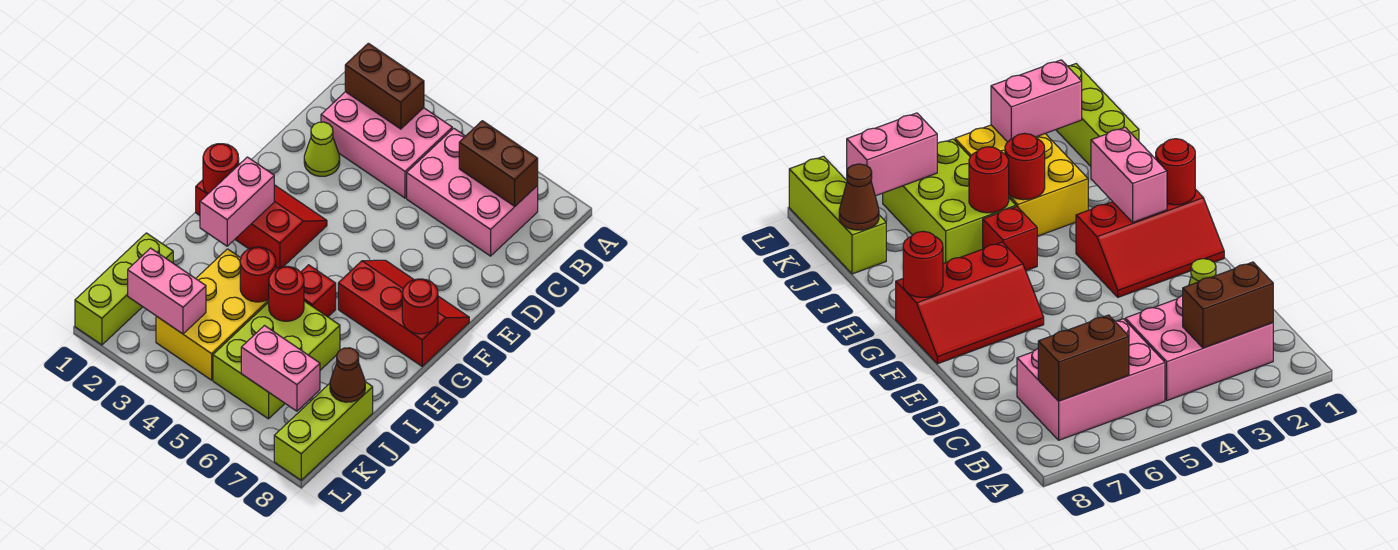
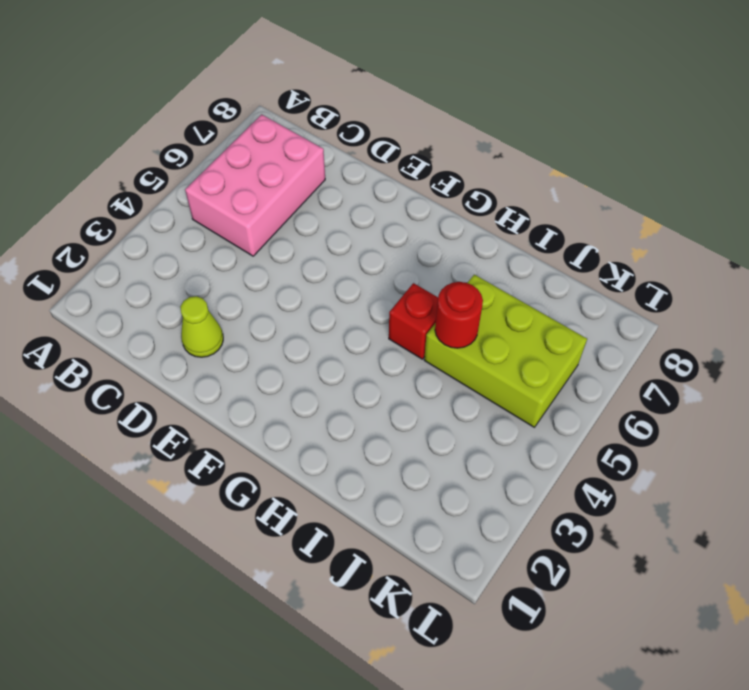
none -> pink brick B2:C4 level 1
none -> red slope F1:G3 level 1 top G
none -> red slope F6:G8 level 1 top G

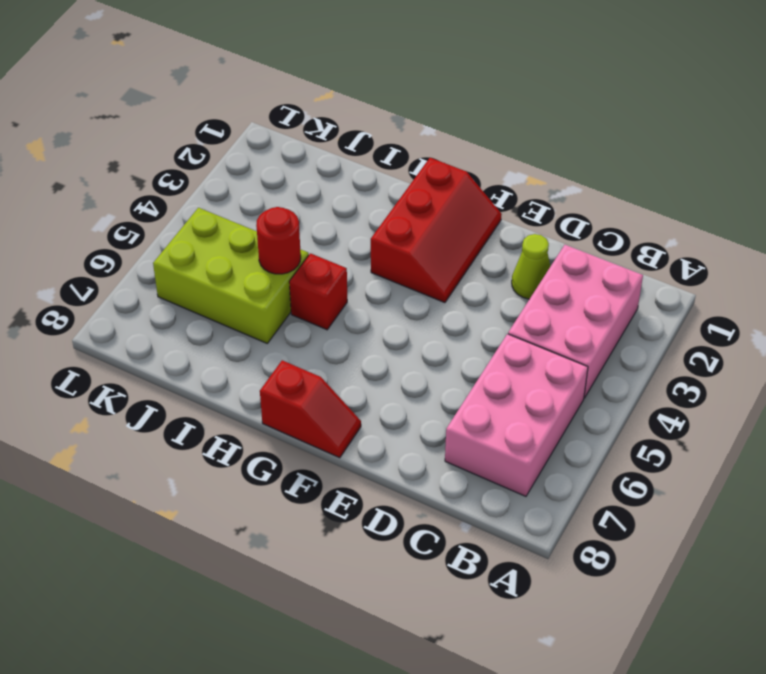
red slope F8:G8 level 1 top G -> red slope F6:G8 level 1 top G
none -> yellow brick I3:K4 level 1
none -> lime brick J1:L1 level 1
none -> lime brick J8:L8 level 1

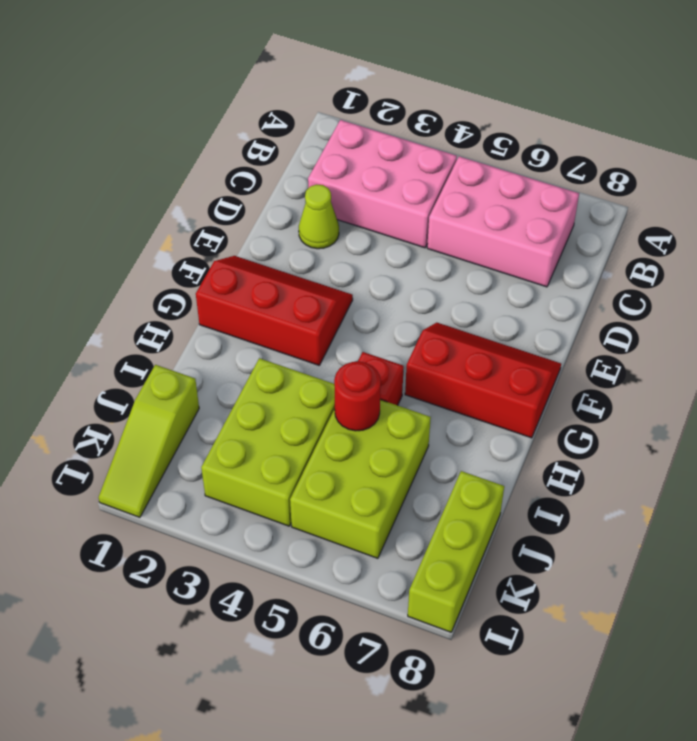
lime brick I3:K4 level 1 -> yellow brick I3:K4 level 1
lime slope J1:L1 level 1 top J -> lime brick J1:L1 level 1
none -> brown brick B2:B3 level 2
none -> brown brick B6:B7 level 2
none -> red round brick G1 level 2

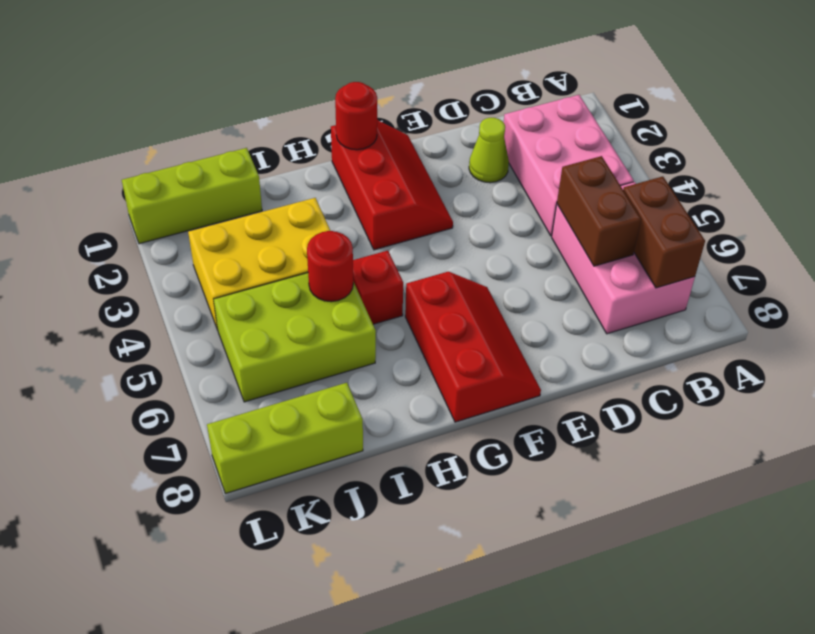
brown brick C5:C6 level 2 -> brown brick B2:B3 level 2
none -> pink brick G2:H2 level 2
none -> red round brick G8 level 2
none -> red round brick I4 level 2

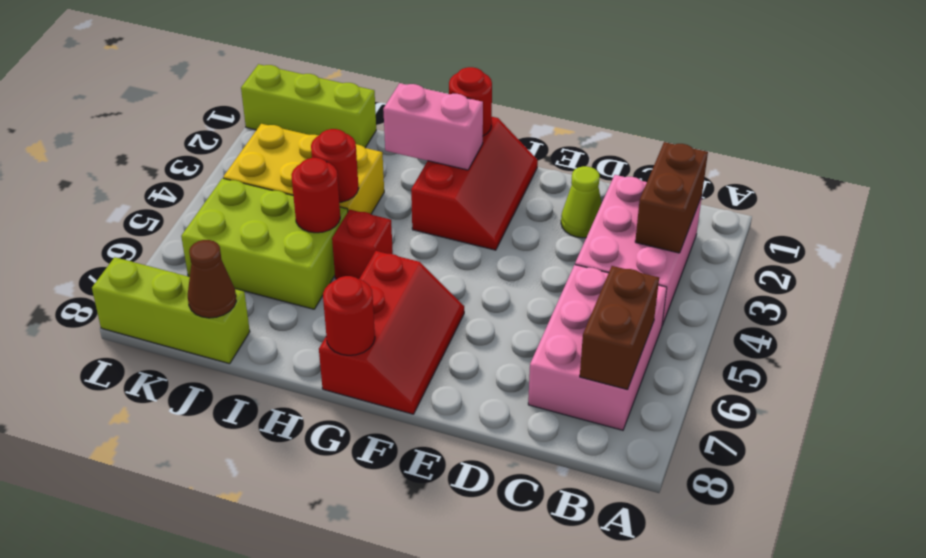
none -> pink brick K2:K3 level 2
none -> pink brick K6:K7 level 2

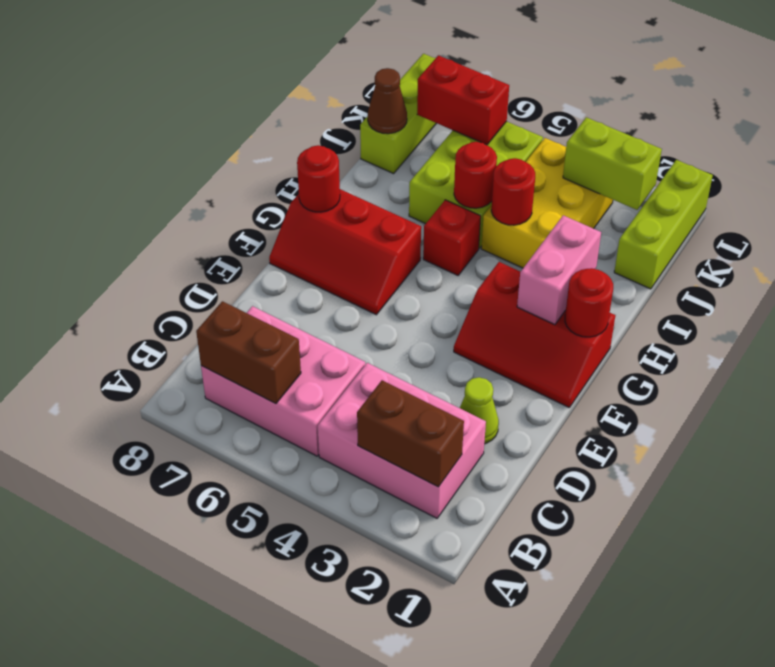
lime brick K2:K3 level 2 -> pink brick K2:K3 level 2
red brick K6:K7 level 2 -> pink brick K6:K7 level 2

